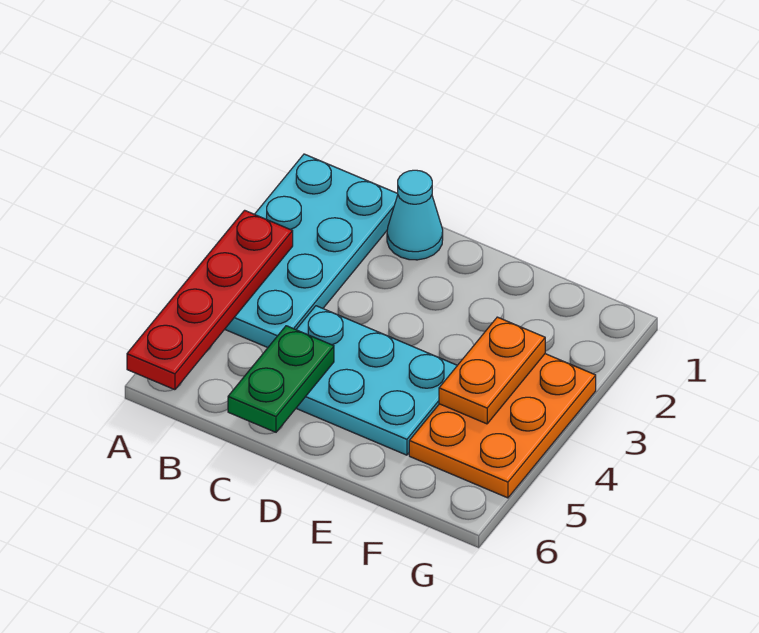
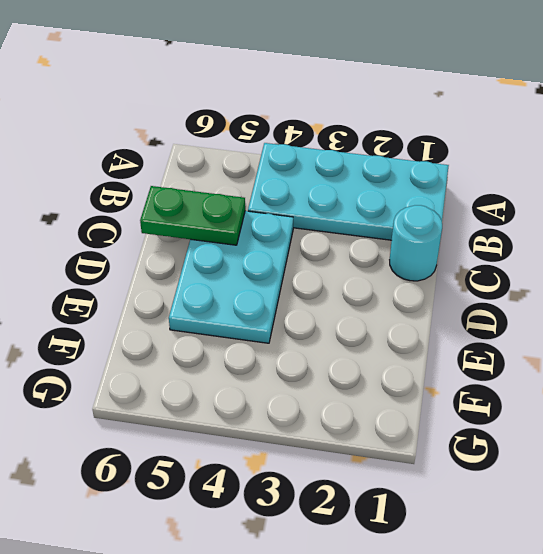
cyan round brick C1 level 1 -> cyan cone C1 level 1
none -> orange plate F3:G5 level 1
none -> red plate A3:A6 level 2

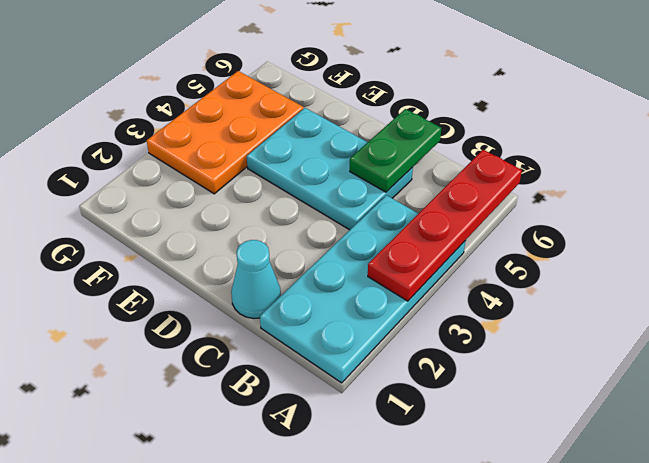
none -> orange plate F3:F4 level 2

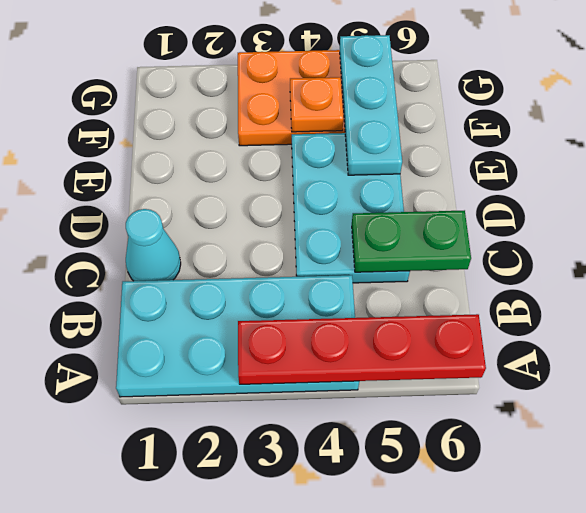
cyan plate E5:G5 level 2 -> none
orange plate F4 level 2 -> orange plate F3:F4 level 2

